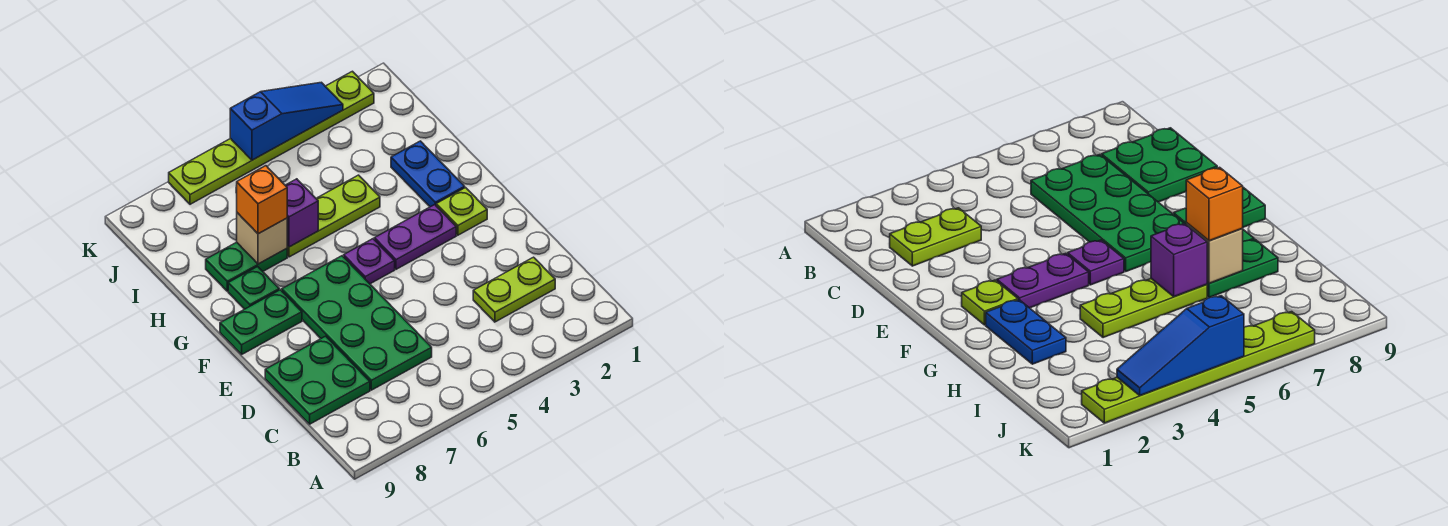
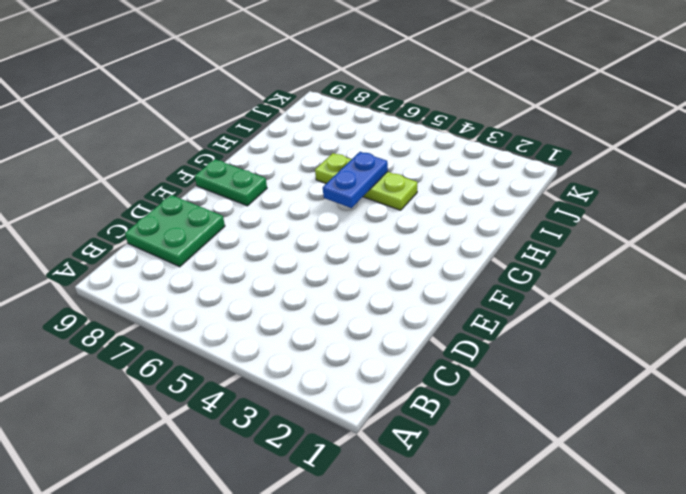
blue plate G5:H5 level 2 -> blue plate G2:H2 level 1
none -> lime plate C2:C3 level 1
none -> green plate C6:F7 level 1
none -> lime plate F2 level 1

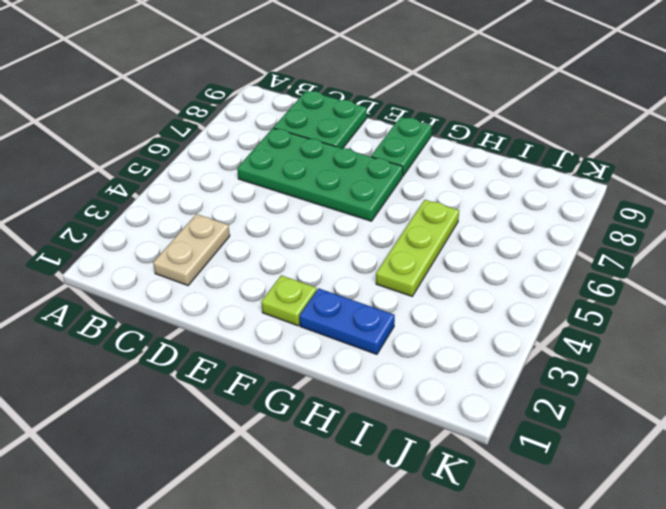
tan plate C2:C3 level 1 -> lime plate C2:C3 level 1
none -> purple plate F3:F4 level 1
none -> purple plate F5 level 1
none -> green plate G8 level 1

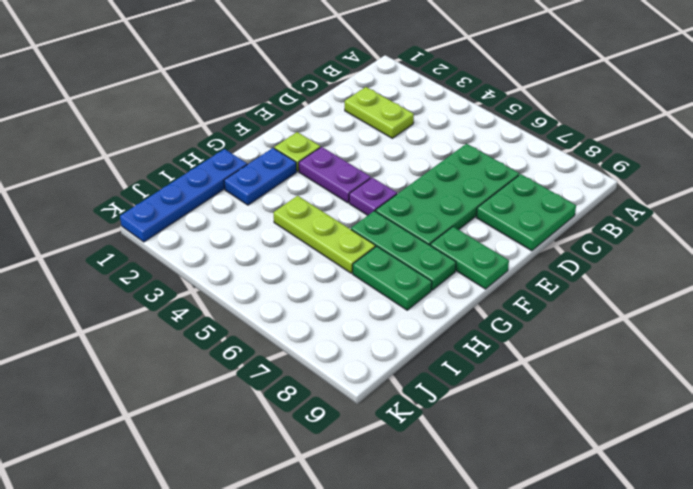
green plate G6:G8 level 1 -> green plate G8 level 1
blue plate H1:K1 level 1 -> none
none -> lime plate K2:K7 level 1
none -> purple brick H6 level 2
none -> tan brick H7 level 2

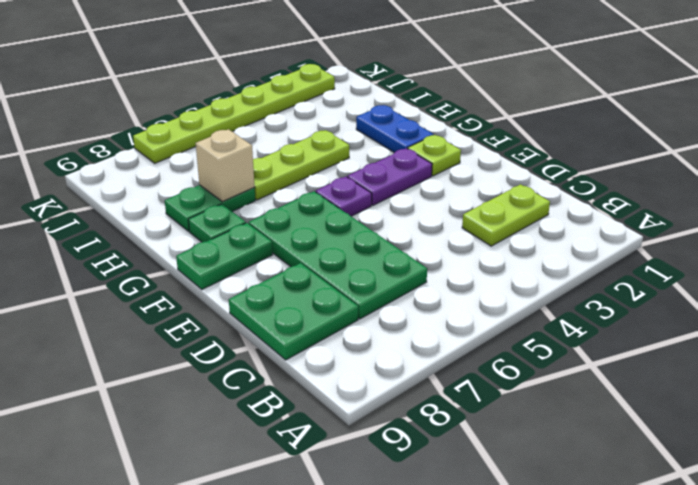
none -> purple brick H6 level 2
none -> blue slope K3:K5 level 2 top 5
none -> orange brick H7 level 3

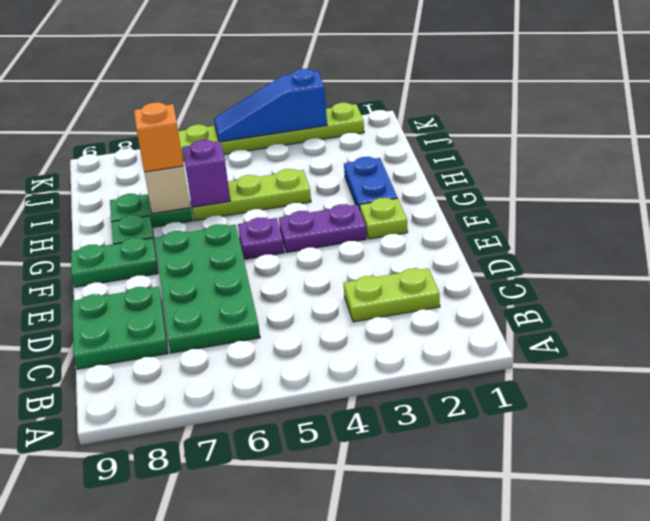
blue slope K3:K5 level 2 top 3 -> blue slope K3:K5 level 2 top 5

